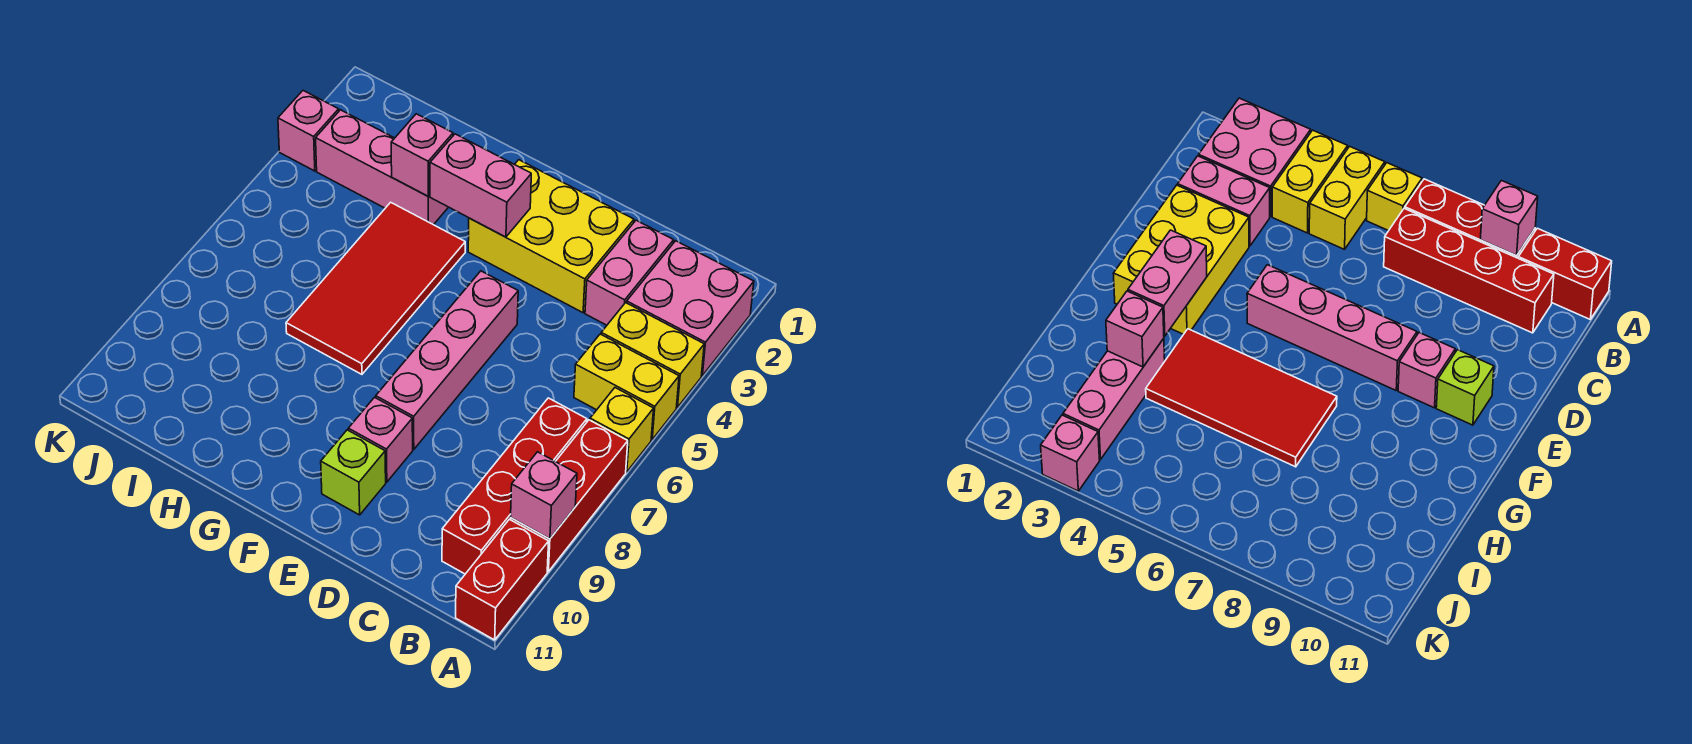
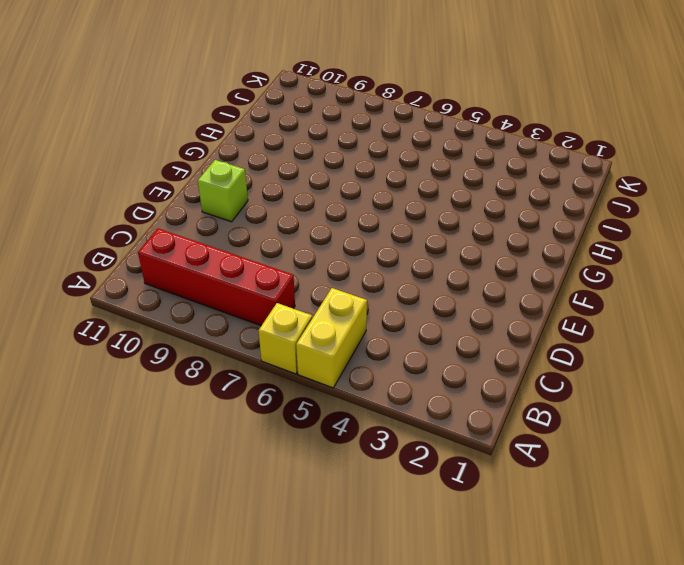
none -> pink brick A2:B3 level 1
none -> yellow brick A4:B4 level 1
none -> red brick A7:A9 level 1

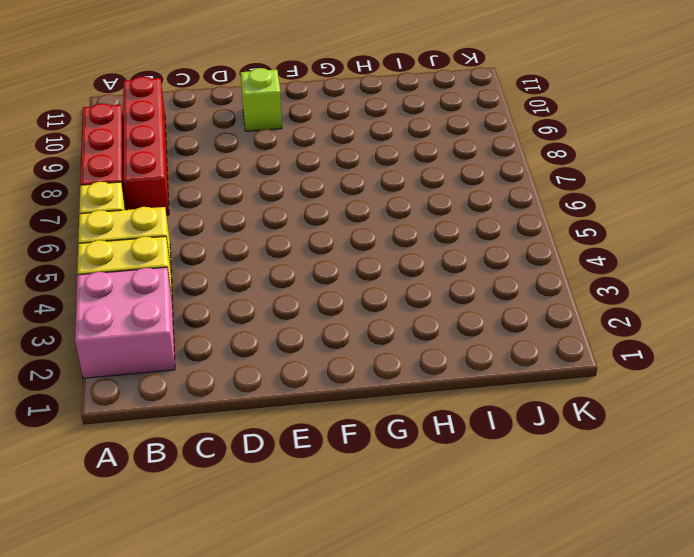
none -> red brick A10:A11 level 1
none -> pink brick C2:C3 level 1
none -> yellow brick D2:F3 level 1

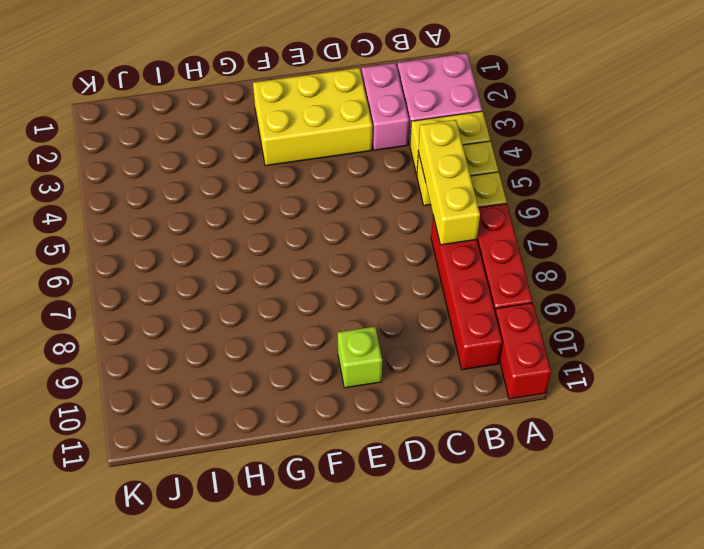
yellow brick B5:B7 level 2 -> none
none -> pink brick E5:E8 level 1
none -> pink brick E9 level 1
none -> red tile G4:H7 level 1

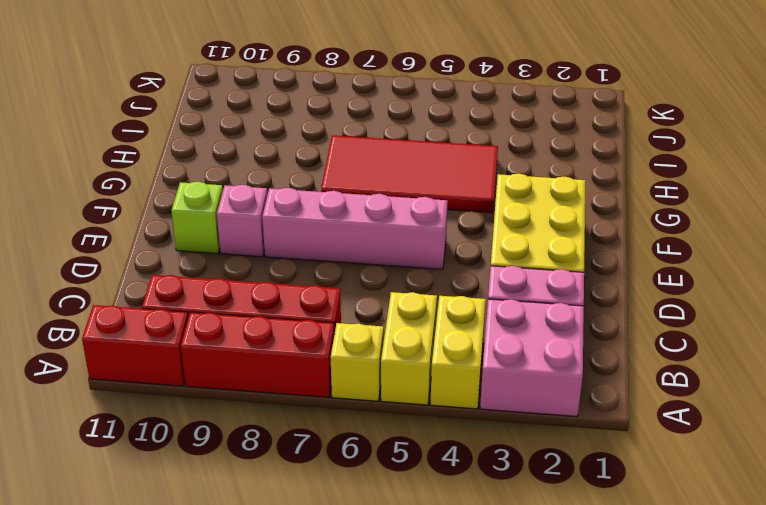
none -> pink brick H3:J3 level 1
none -> pink brick K3 level 1
none -> pink brick A9 level 2

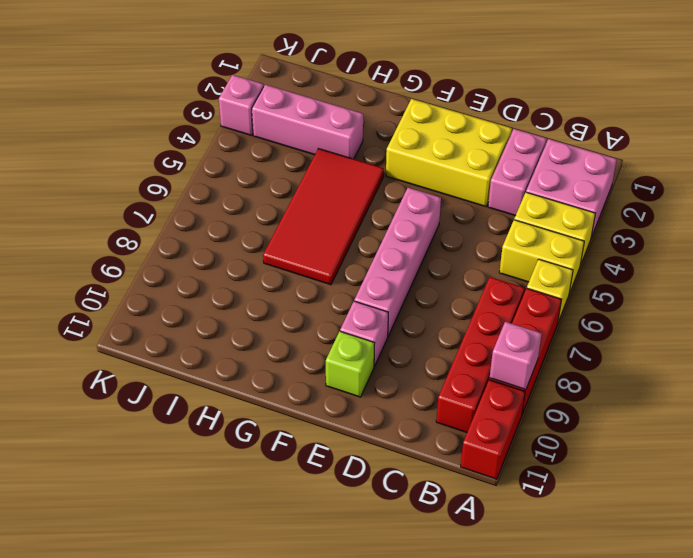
none -> pink brick F3:G3 level 2
none -> pink brick H3 level 2

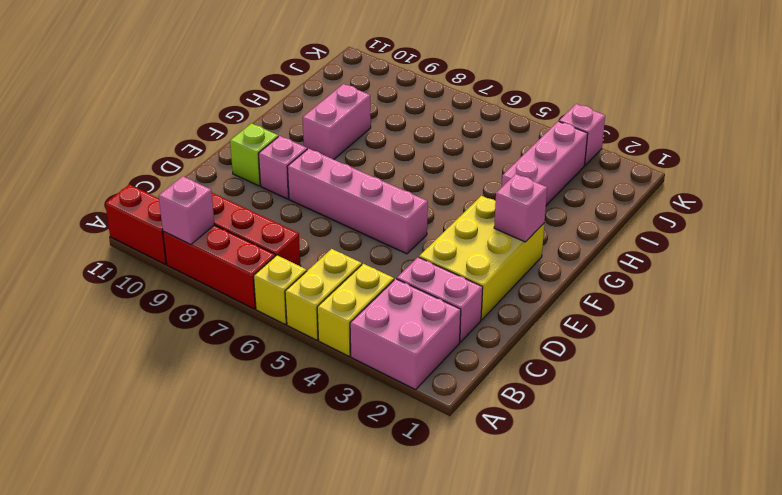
pink brick F2 level 2 -> pink brick H3 level 2
pink brick G9:H9 level 1 -> pink brick F3:G3 level 2
none -> red tile G4:H7 level 1

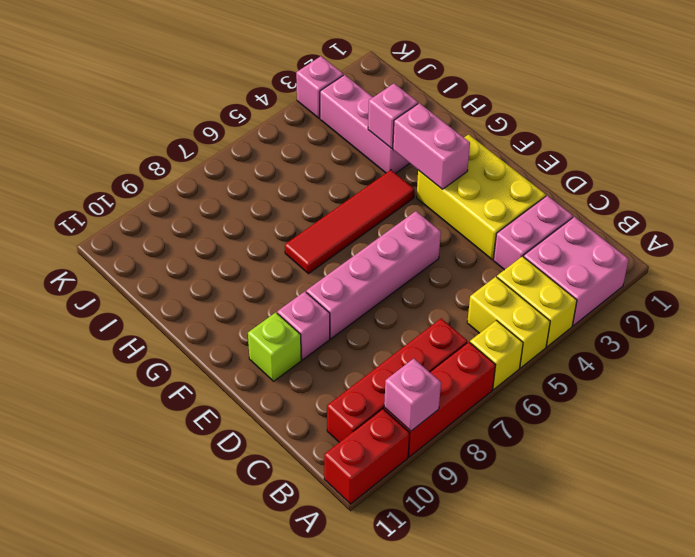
red tile G4:G7 level 1 -> red tile G4:H7 level 1

